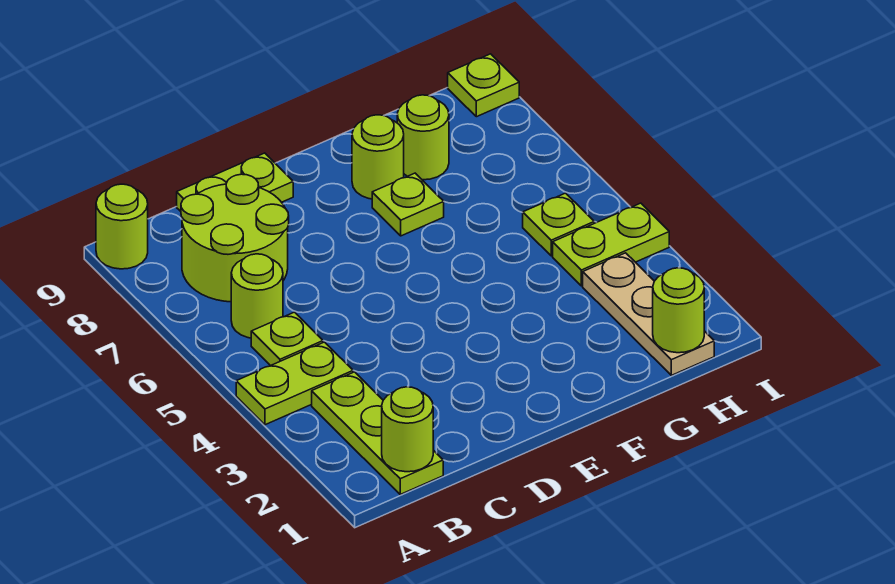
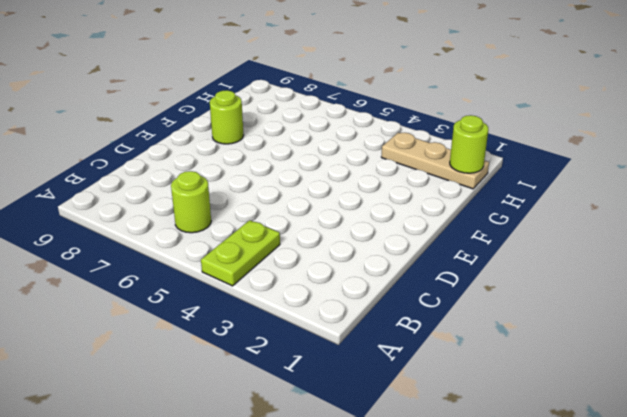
none -> lime round brick A9 level 1
none -> lime plate B1:B3 level 1
none -> lime plate B5 level 1

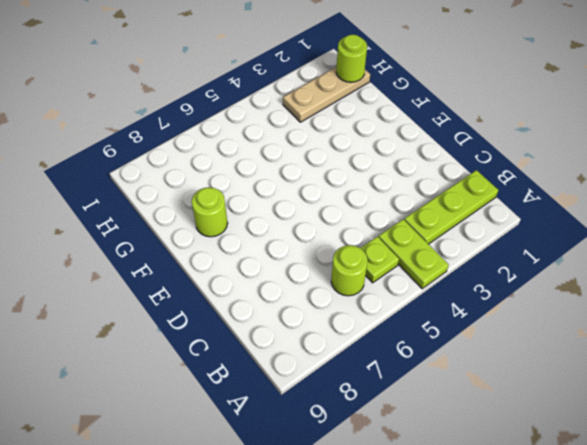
none -> lime round brick A9 level 1
none -> lime round brick B7:C8 level 1
none -> lime plate C9:D9 level 1

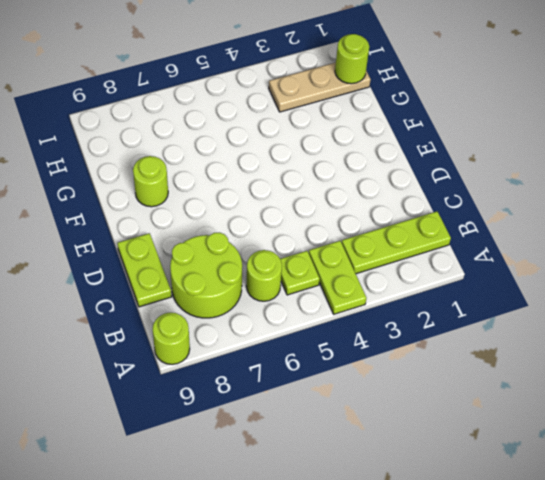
none -> lime plate F7 level 1
none -> lime round brick G8 level 1
none -> lime plate H4:I4 level 1

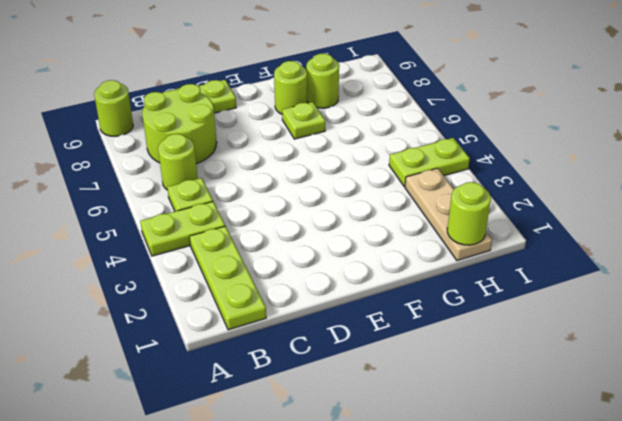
none -> lime plate H5 level 1
none -> lime plate I9 level 1
none -> lime round brick B1 level 2

